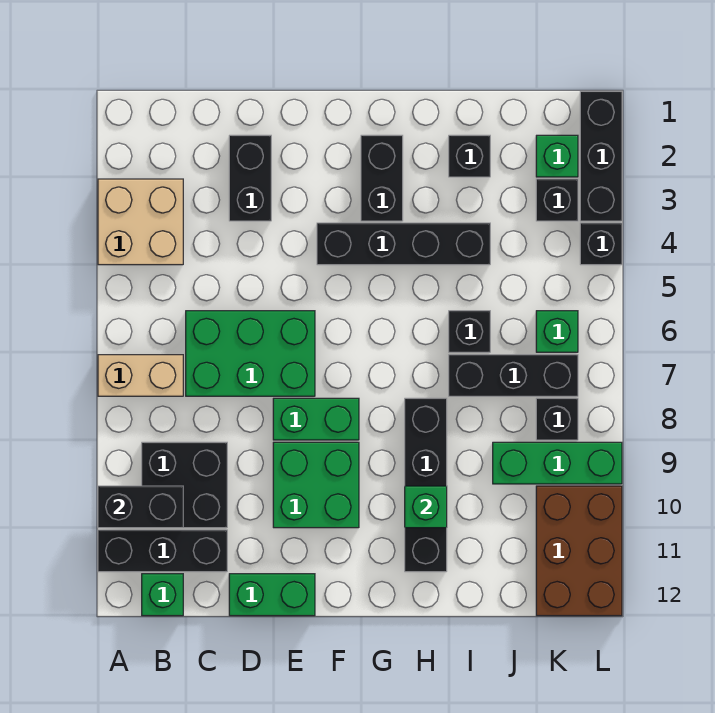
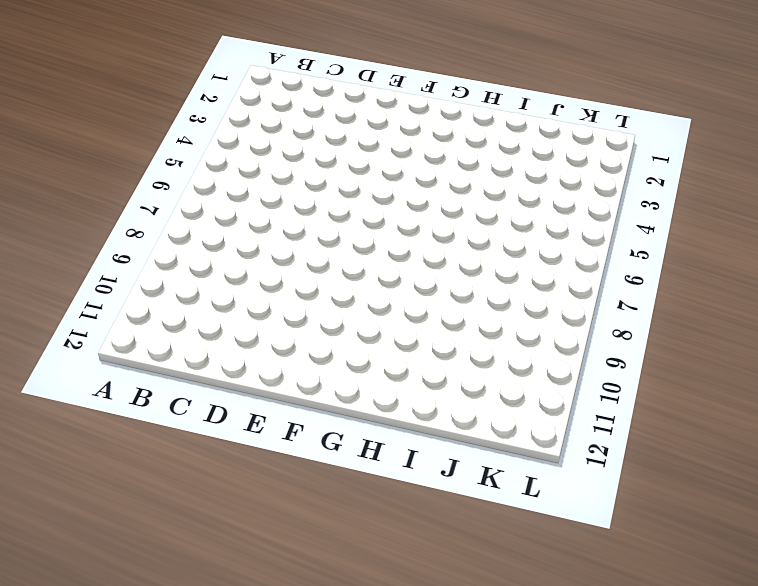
none -> tan brick A3:B4 level 1
none -> tan brick A7:B7 level 1
none -> black brick A11:C11 level 1

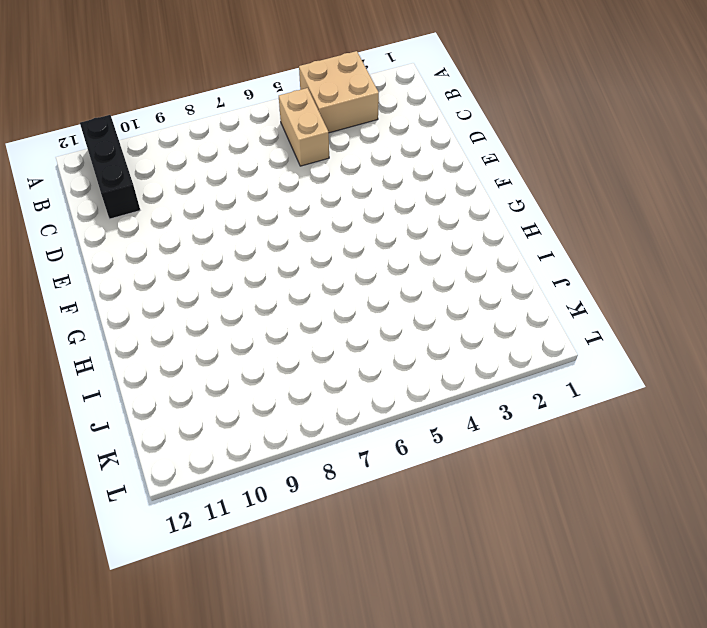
tan brick B5:C5 level 1 -> tan brick A7:B7 level 1
none -> black brick B9:C10 level 1
none -> green brick B12 level 1
none -> green brick C6:E7 level 1

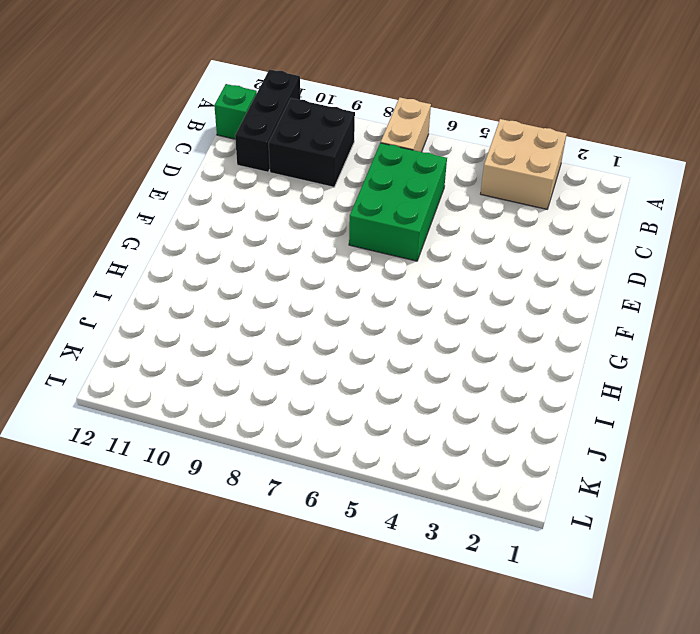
none -> black brick D2:D3 level 1
none -> green brick D12:E12 level 1
none -> green brick E8:F8 level 1

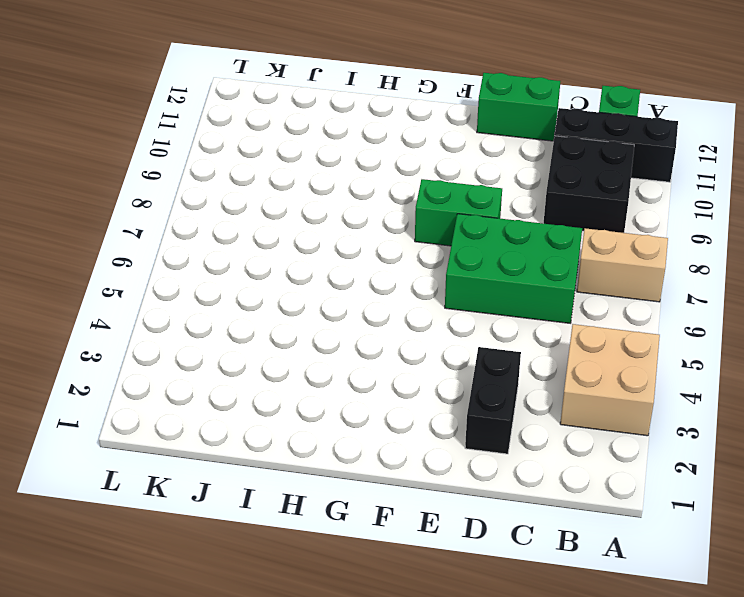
none -> green brick E9:F10 level 1
none -> black brick F4:I4 level 1
none -> black brick G2:G3 level 1

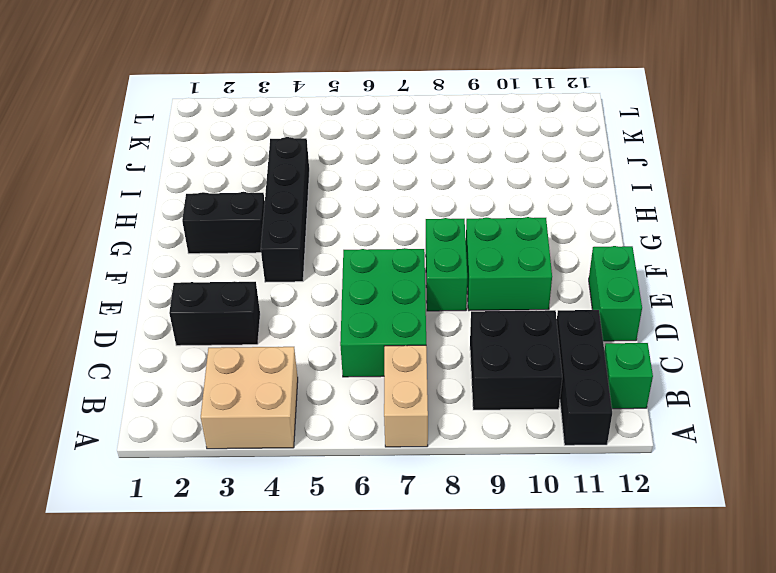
none -> black brick H8:H11 level 1
none -> black brick I2 level 1
none -> black brick I6 level 1

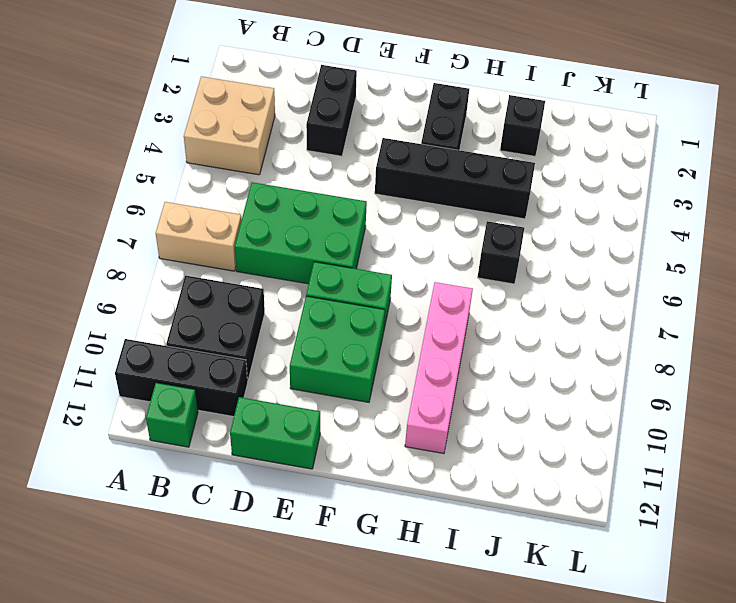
pink brick H8:H11 level 1 -> black brick H8:H11 level 1
none -> black brick I7:K7 level 1
none -> green brick J9:L9 level 1
none -> green brick K2 level 1

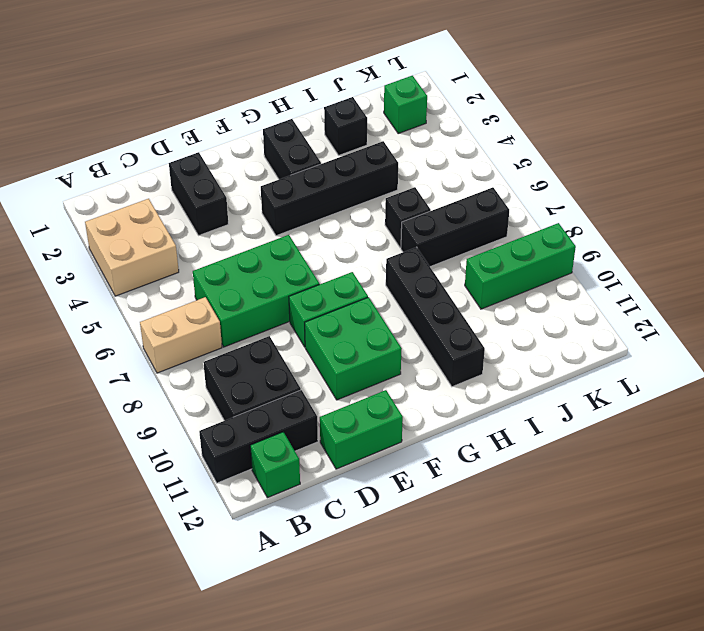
none -> black brick K3 level 1
none -> green brick K6 level 1
none -> black brick K8 level 1

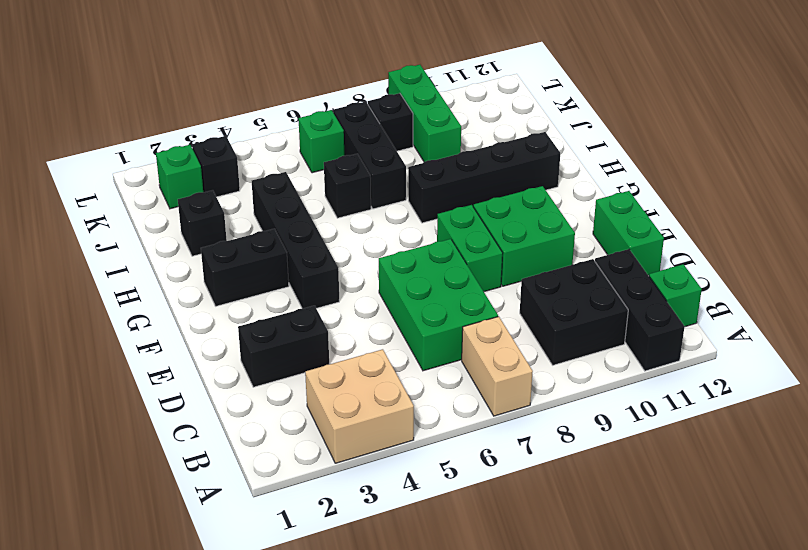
none -> brown brick K10:L12 level 1
none -> black brick L1:L3 level 1
none -> black brick L4 level 1

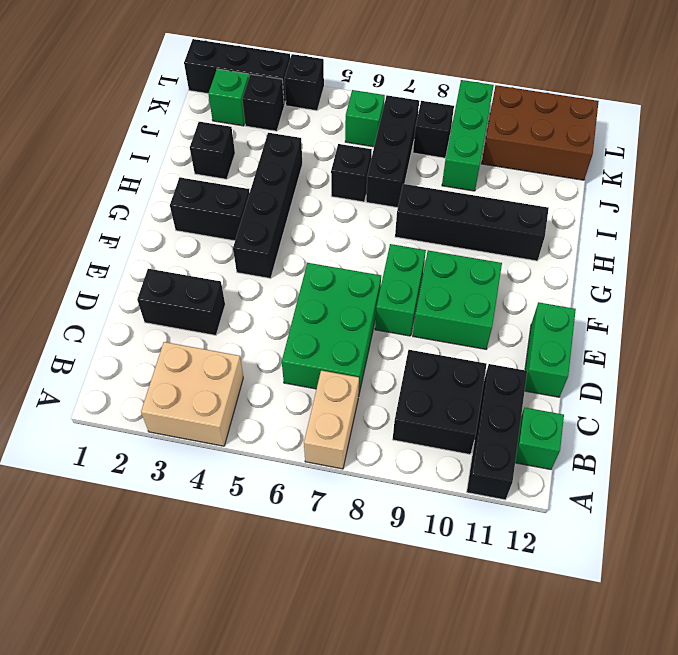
none -> black brick A10:B10 level 2
none -> green brick H10 level 2

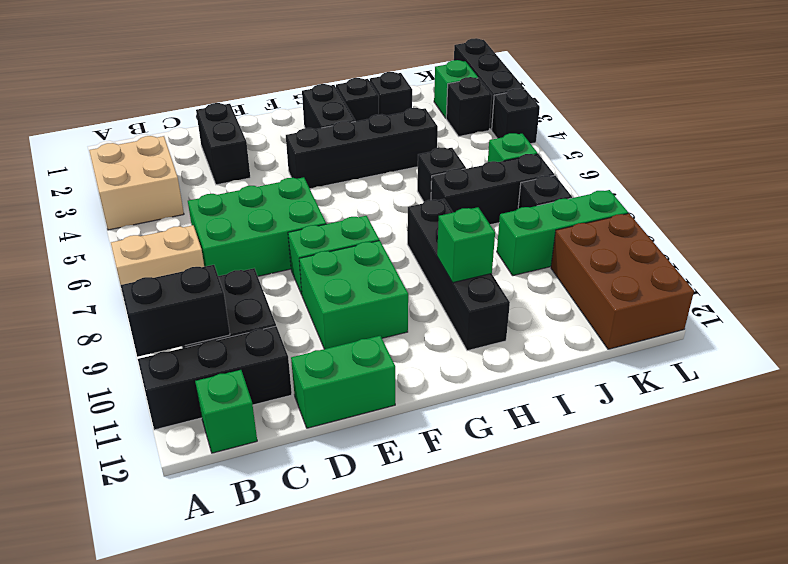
black brick H2 level 1 -> none

